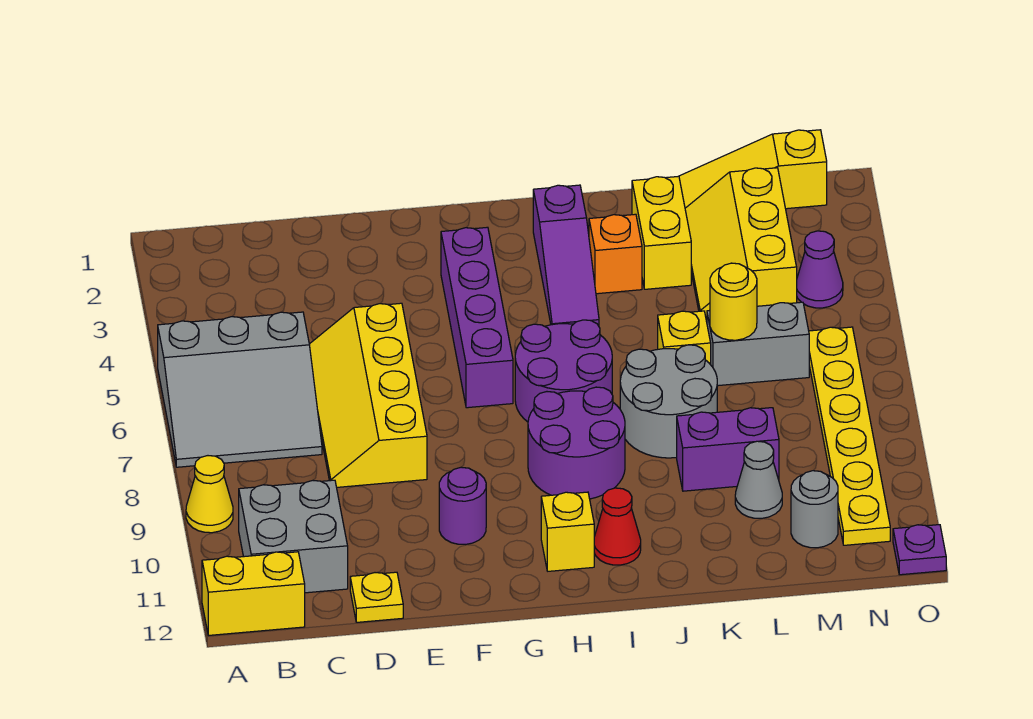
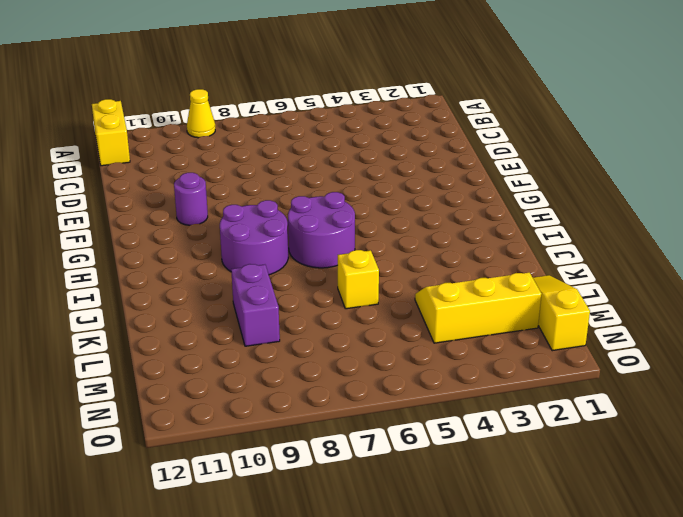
none -> grey slope A5:C7 level 1 top 5
none -> grey brick B10:C11 level 1
none -> yellow slope D5:E8 level 1 top E

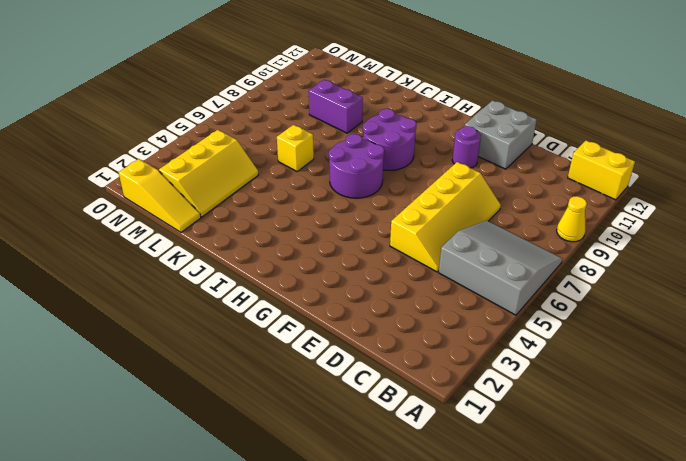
grey brick E11:F12 level 1 -> grey brick B10:C11 level 1
none -> yellow plate D12 level 1
none -> purple brick G3:G6 level 1
none -> yellow brick H11 level 1

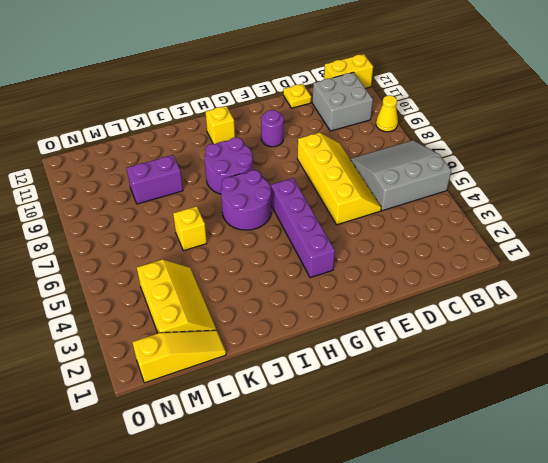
none -> purple slope I2:I4 level 1 top 2
none -> red cone I11 level 1
none -> orange brick J3 level 1

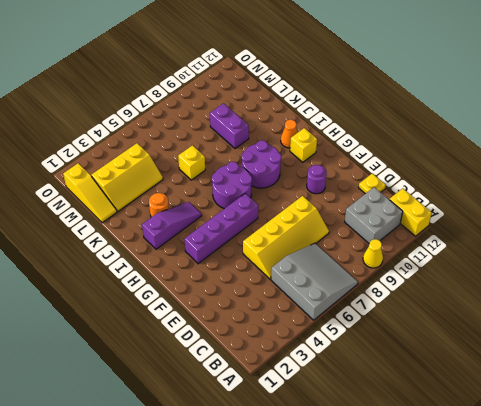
orange cone I11 level 1 -> red cone I11 level 1
orange round brick J3 level 1 -> orange brick J3 level 1
none -> grey round brick J7:K8 level 1
none -> yellow brick K2:K3 level 1
none -> grey brick L6:M6 level 1

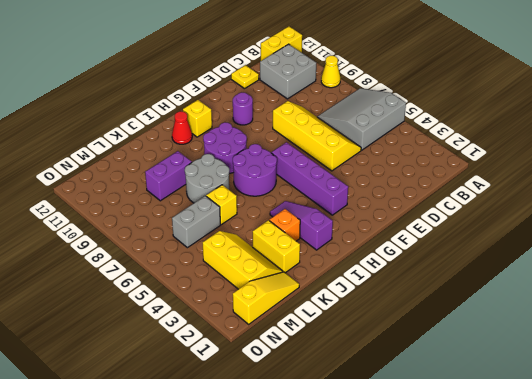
none -> grey cone L10 level 1
none -> grey round brick M11 level 1
none -> purple cone N4 level 1

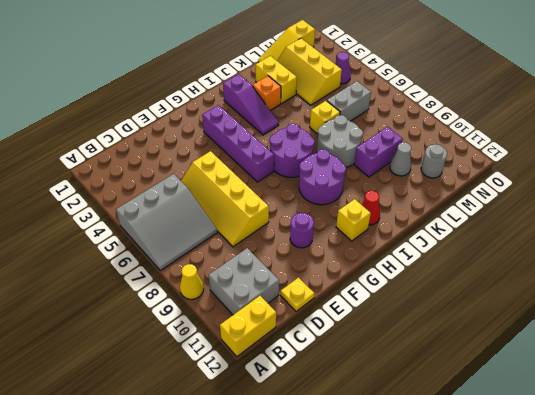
none -> yellow plate N6:N11 level 1
none -> purple plate O12 level 1
none -> yellow round brick L6 level 2

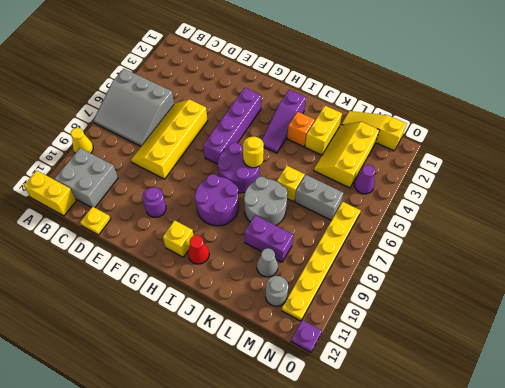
yellow round brick I6 level 2 -> yellow round brick L6 level 2

